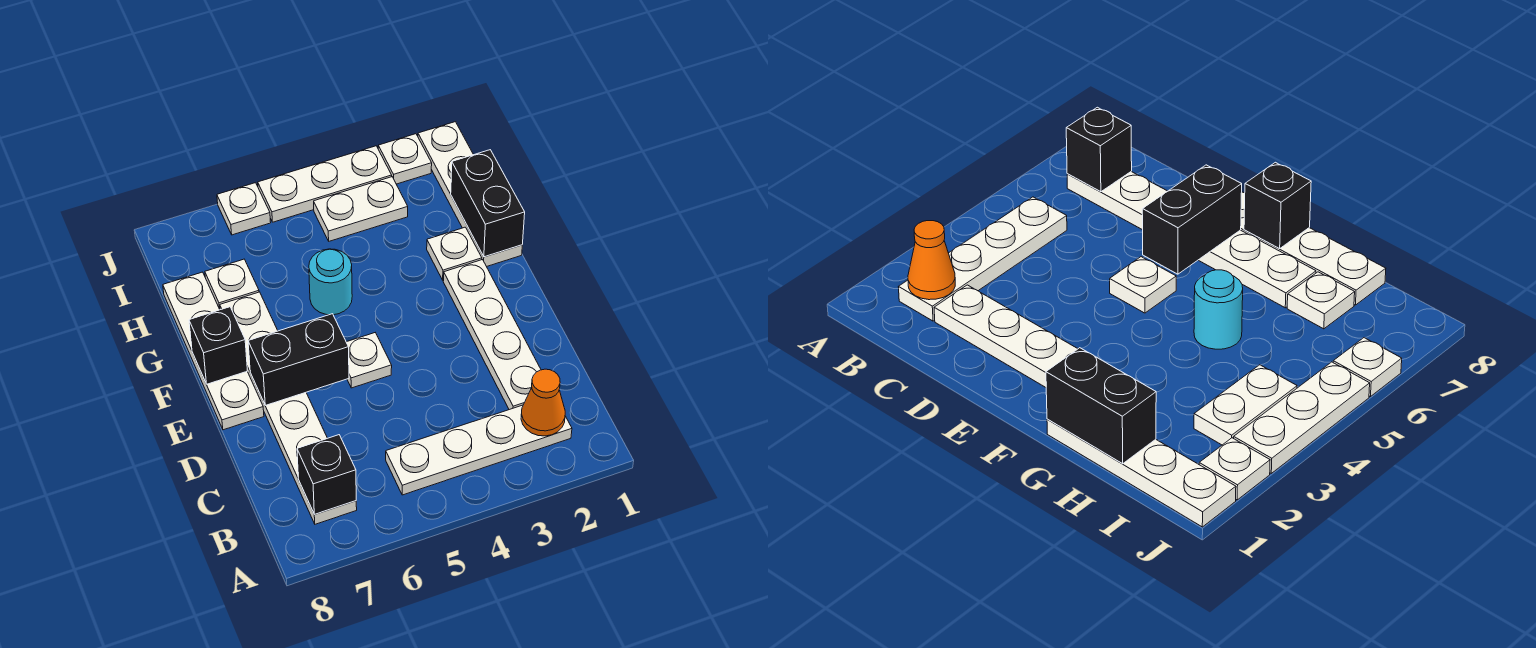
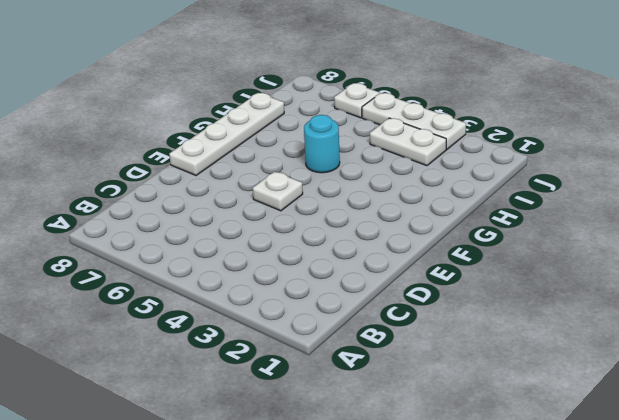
none -> white plate B2:B5 level 1
none -> white plate B7:G7 level 1
none -> white plate C2:F2 level 1

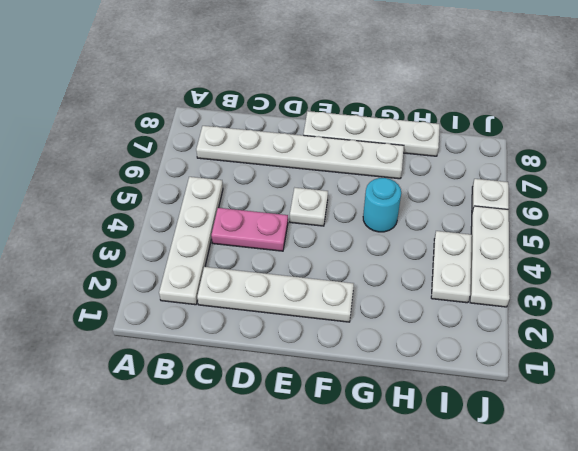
pink plate C4:D4 level 1 -> none
none -> white plate G1:J1 level 1
none -> white plate G2 level 1
none -> white plate H7 level 1

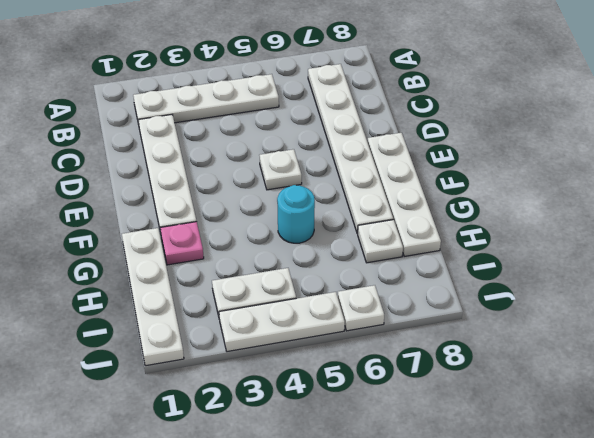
pink plate G2 level 1 -> white plate G2 level 1
none -> white plate J2 level 1
none -> orange cone B2 level 2
none -> black brick B7 level 2

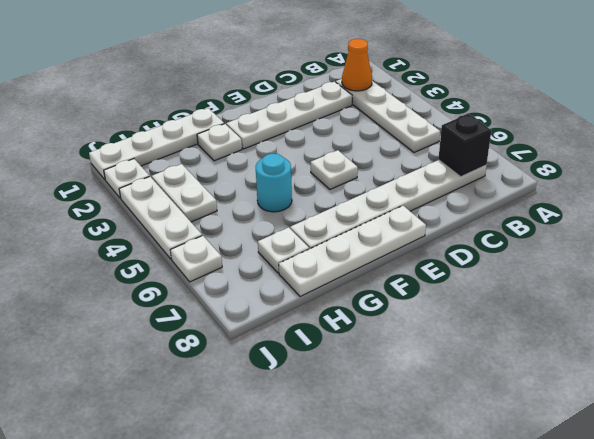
none -> black brick E6:E7 level 2
none -> black brick F8 level 2
none -> black brick G1:H1 level 2

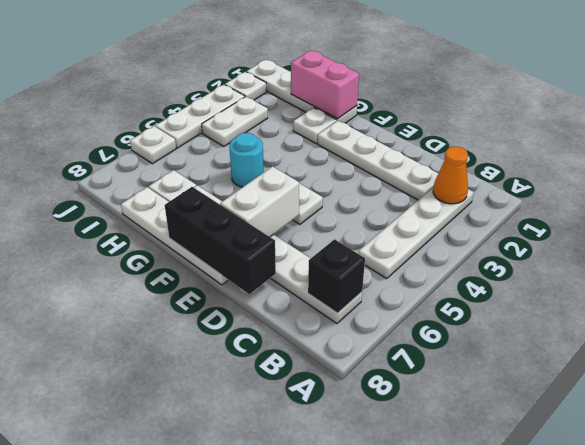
black brick D8:F8 level 2 -> black brick F8 level 2
white brick E6:E7 level 2 -> black brick E6:E7 level 2
pink brick G1:H1 level 2 -> black brick G1:H1 level 2

